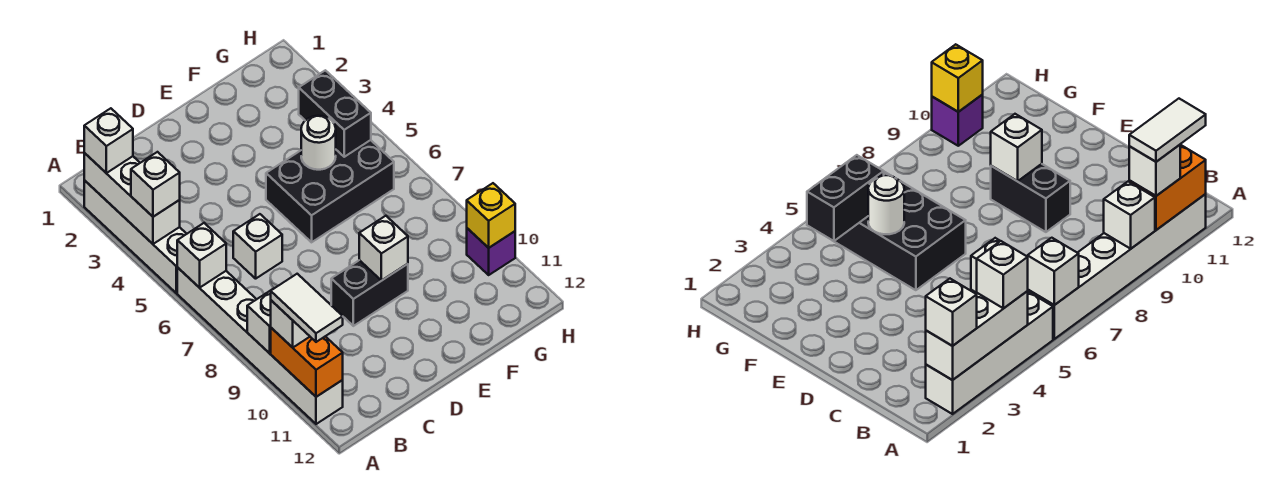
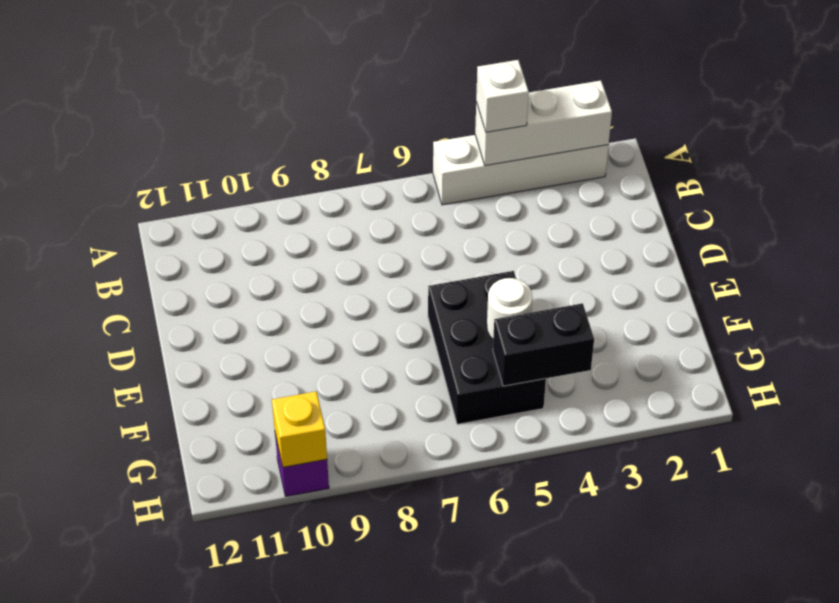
none -> white brick A6:A11 level 1
none -> white brick C6 level 1
none -> black brick D9:E9 level 1

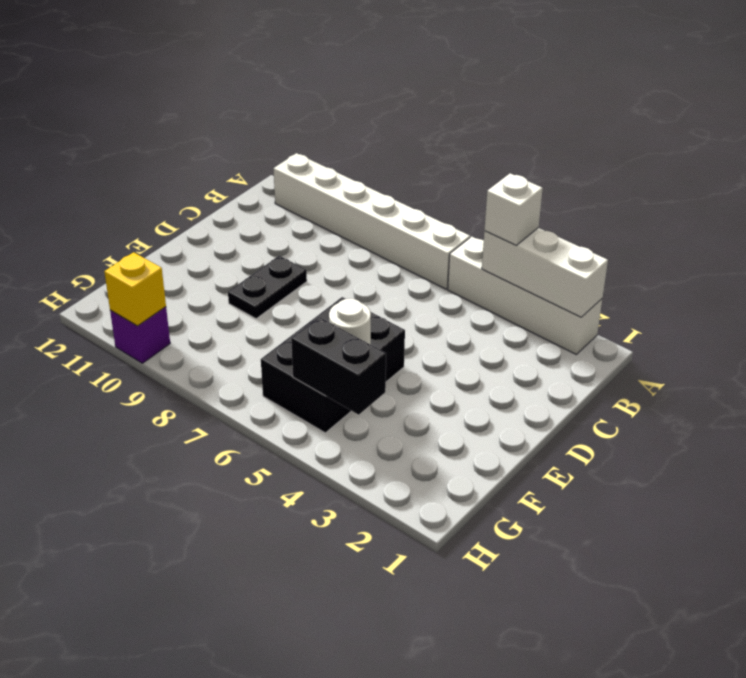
black plate D9:E9 level 1 -> black brick D9:E9 level 1
none -> white brick C6 level 1
none -> white brick A6 level 2
none -> white brick A9 level 2

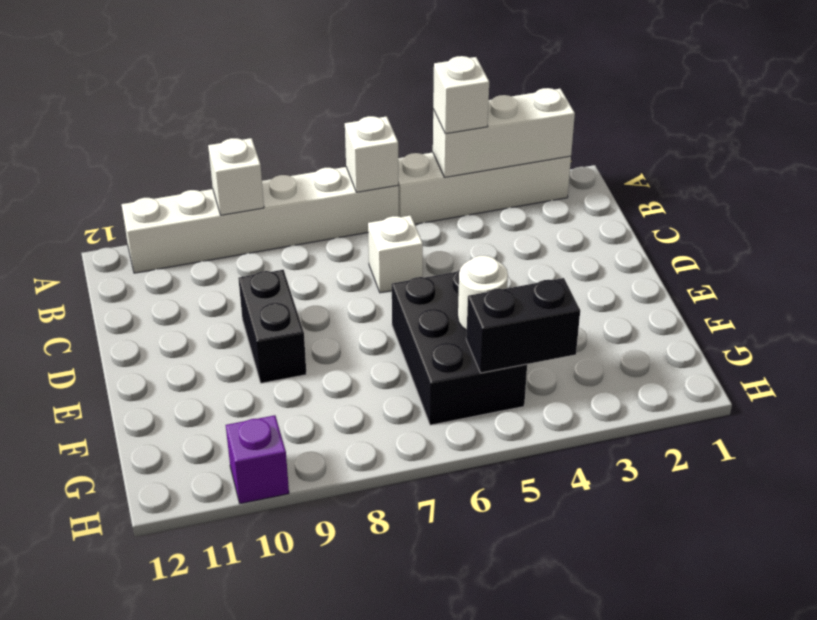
none -> orange brick A10:A11 level 2
none -> white brick E9 level 2
none -> yellow brick H10 level 2

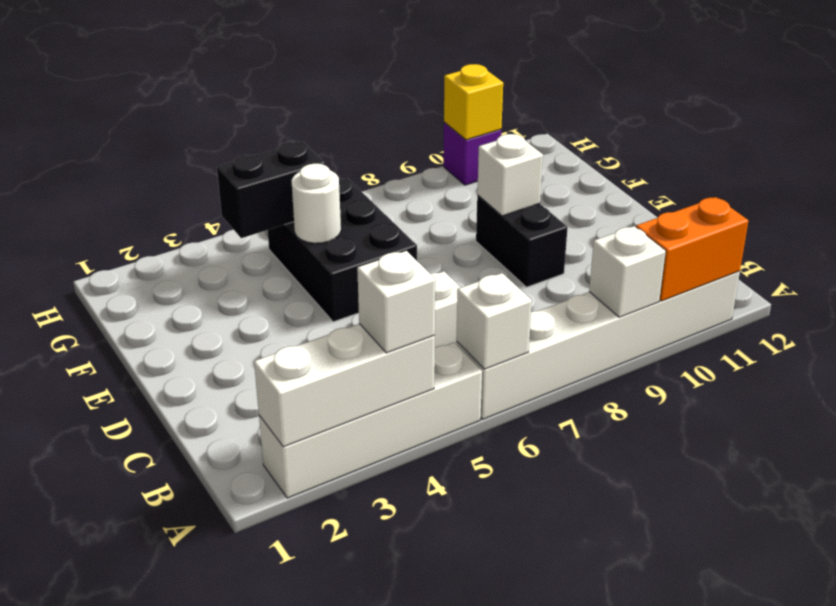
none -> white brick A2 level 3
none -> white brick A10 level 3
none -> white tile A10:A11 level 4

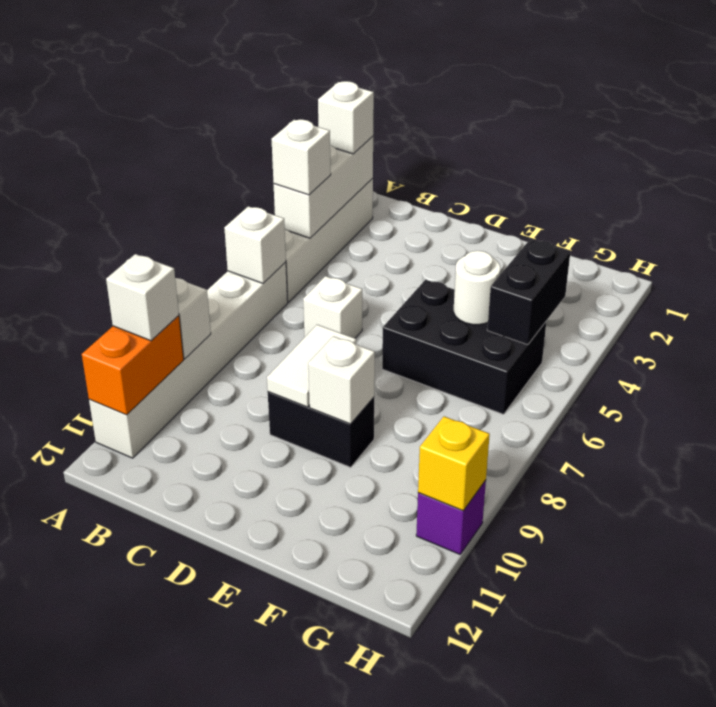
white tile D8:D9 level 2 -> white tile A10:A11 level 4

